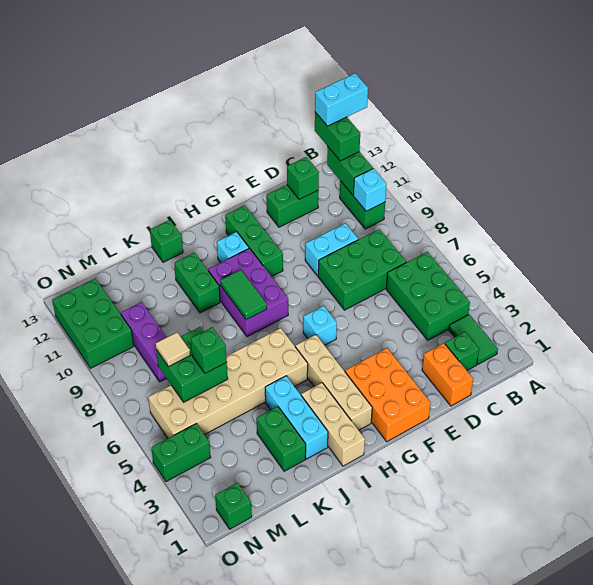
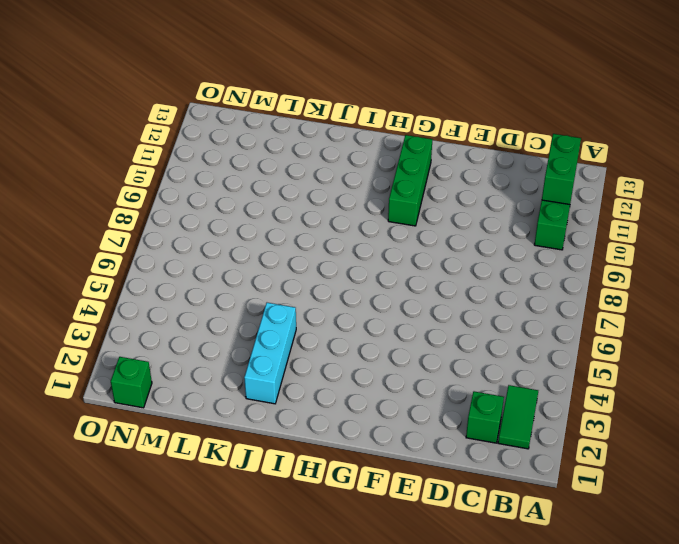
none -> green brick B4:C6 level 1
none -> green brick C7:E8 level 1
none -> orange brick D1:D2 level 1
none -> cyan brick D9:E9 level 1

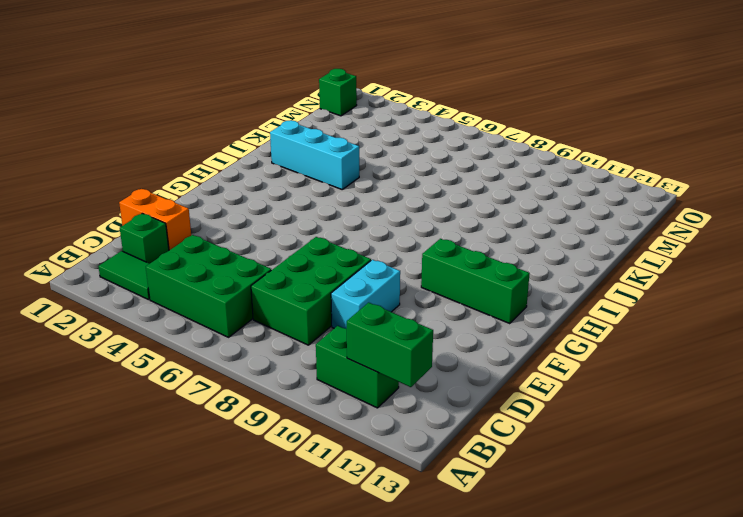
none -> green brick D12:E12 level 1
none -> orange brick F1:G3 level 1
none -> cyan brick G6 level 1
none -> tan brick H2:H5 level 1

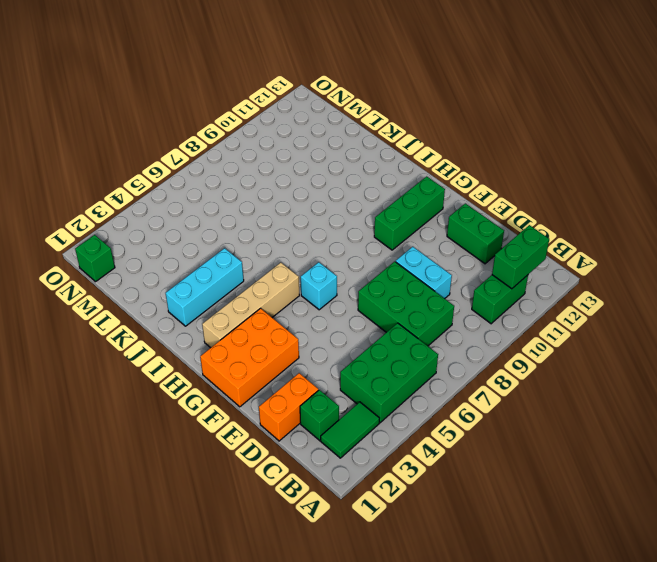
none -> purple brick H8:I10 level 1
none -> cyan brick H11 level 1
none -> tan brick I1:I3 level 1
none -> tan brick I5:N6 level 1

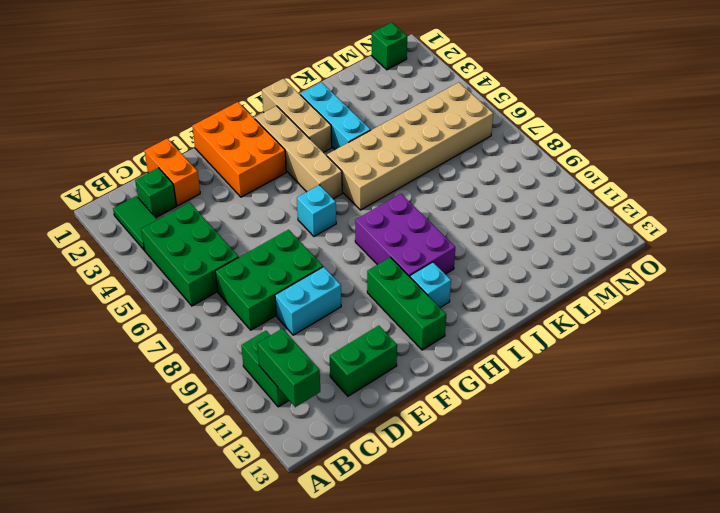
none -> green brick J10:J11 level 1
none -> green brick J13 level 1
none -> green brick K2:K3 level 1
none -> purple brick M8:M10 level 1

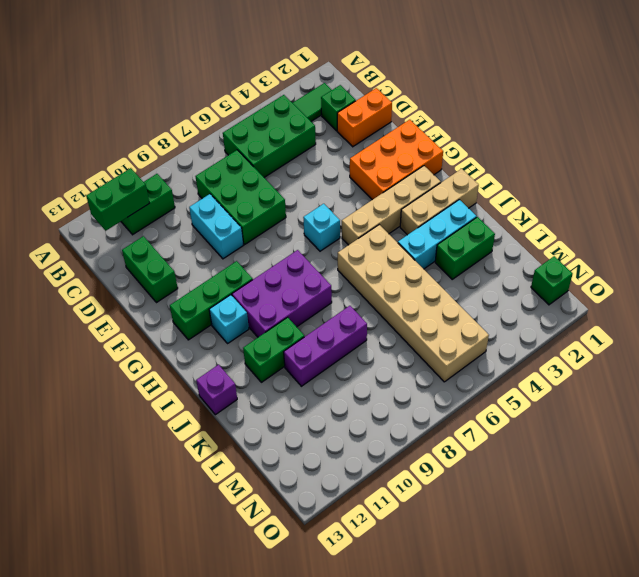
purple brick J13 level 1 -> green brick J13 level 1
purple brick K8:K10 level 1 -> purple brick M8:M10 level 1
none -> green brick N4:O4 level 1
none -> green brick N10:O12 level 1
none -> cyan brick B10 level 2
none -> green brick D12 level 2

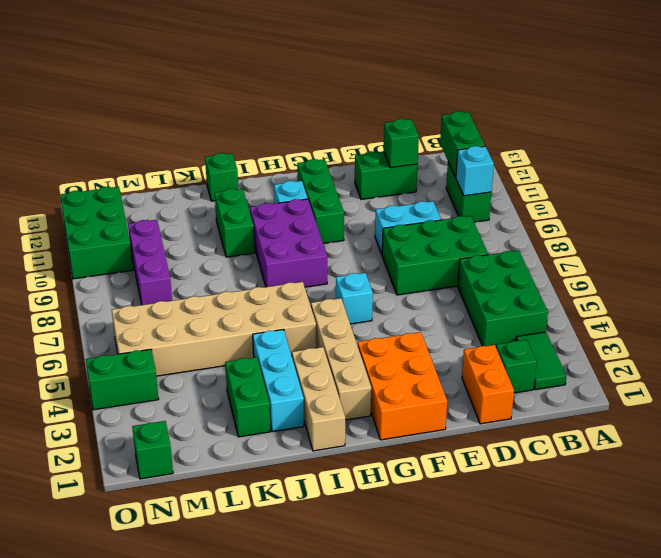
none -> green tile I8:I9 level 2
none -> green brick L6:M7 level 2
none -> green brick B12:B13 level 3
none -> green brick L6 level 3

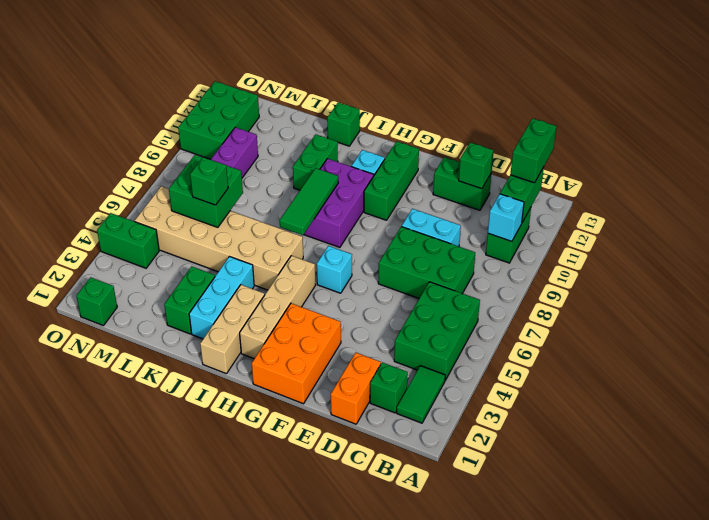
green tile I7:I9 level 2 -> green tile I8:I9 level 2
none -> tan tile M7 level 3
none -> cyan brick A13:B13 level 4

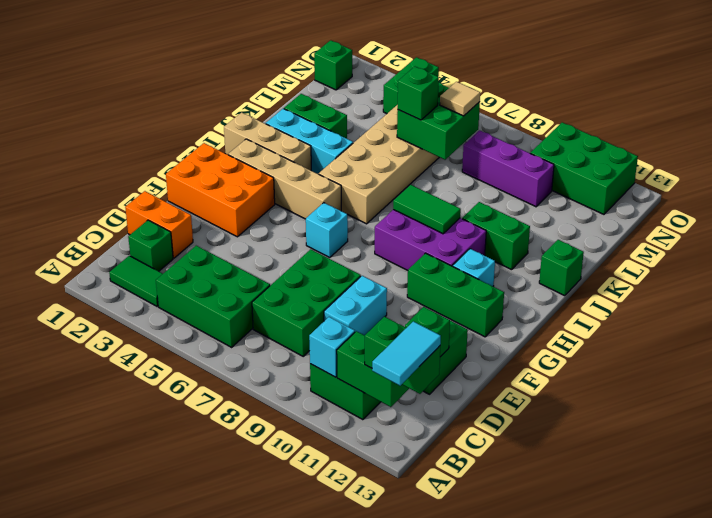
cyan tile A13:B13 level 4 -> cyan brick A13:B13 level 4

